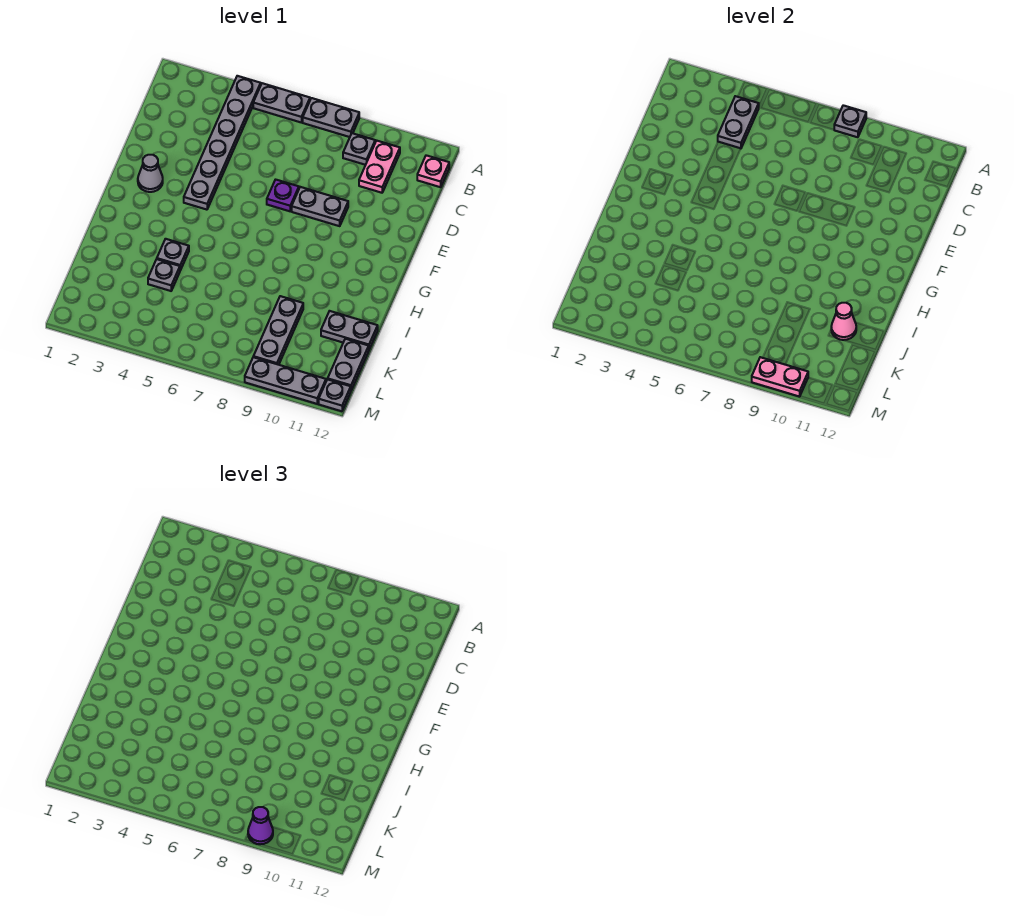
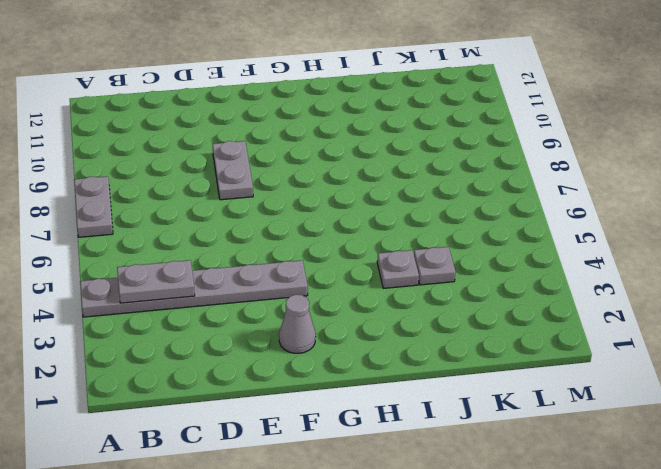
none -> grey plate A5:A6 level 1
none -> grey plate B9 level 1
none -> pink plate B10:C10 level 1

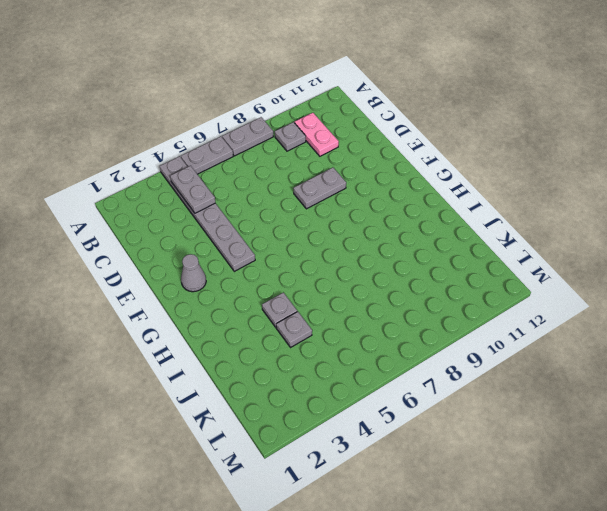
none -> pink plate B12 level 1
none -> purple plate E7 level 1
none -> grey plate J9:L9 level 1

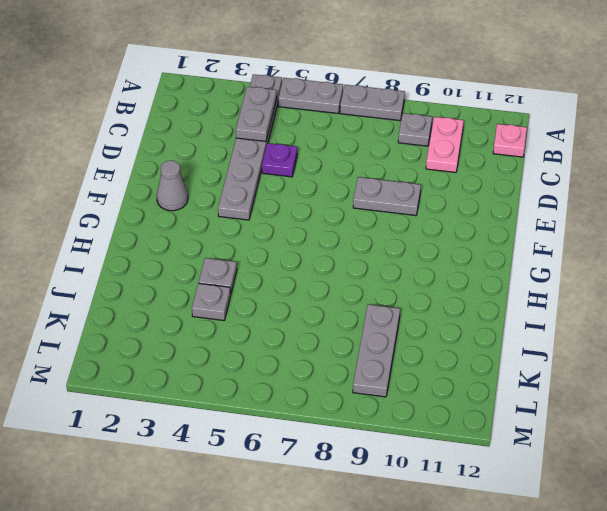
purple plate D5 level 1 -> purple plate E7 level 1
none -> grey plate J11:J12 level 1
none -> grey plate K12:L12 level 1
none -> grey plate M9:M11 level 1

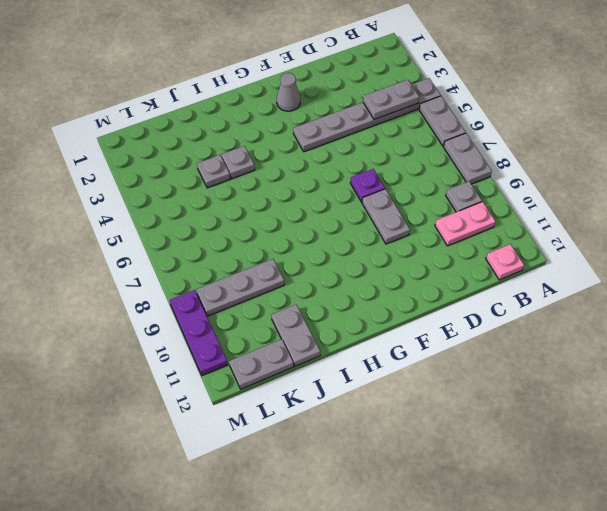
purple plate M9:M11 level 1 -> grey plate M9:M11 level 1
none -> grey plate M12 level 1
none -> grey plate A8 level 2
none -> pink cone J11 level 2

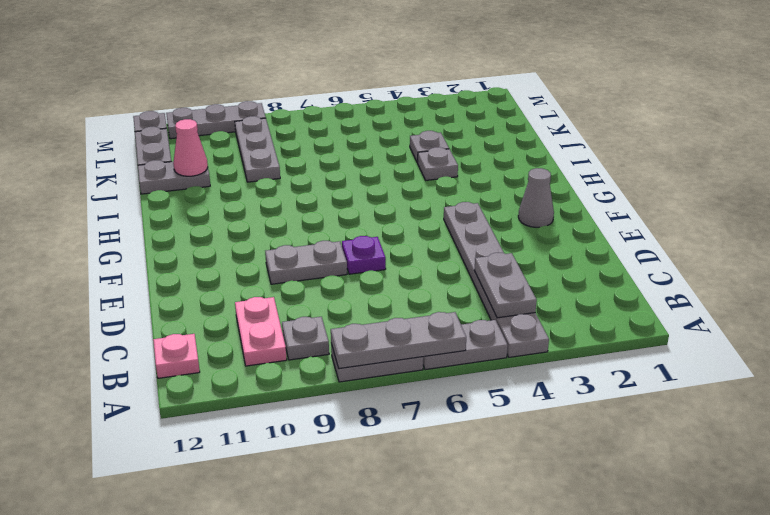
grey plate A6:A8 level 2 -> grey plate A8 level 2
none -> pink plate M9:M10 level 2
none -> purple cone M9 level 3

